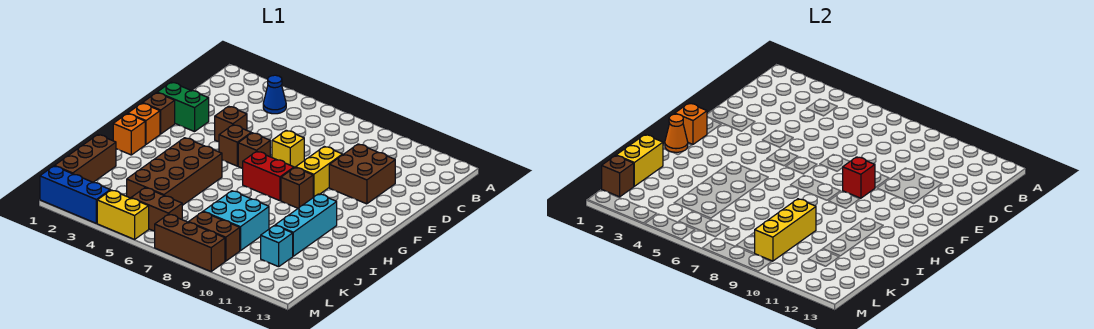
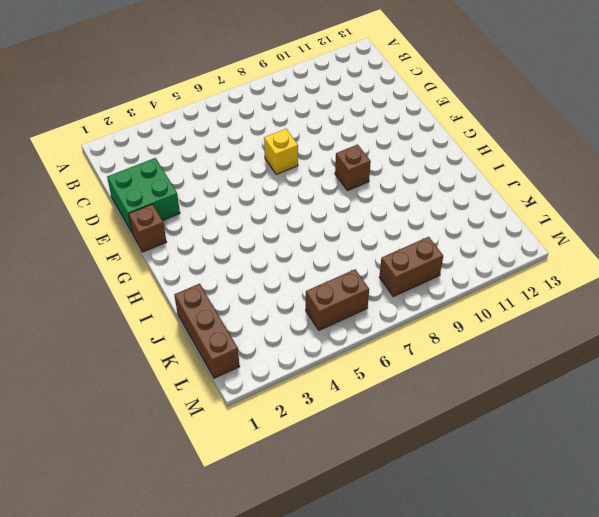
green brick D1:E2 level 1 -> green brick E1:E2 level 1
none -> blue cone B4 level 1
none -> brown brick D10:E11 level 1
none -> brown brick E4 level 1

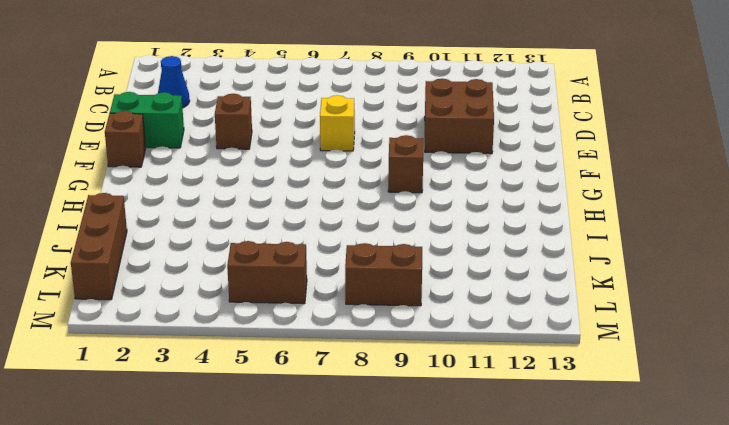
blue cone C2 level 1 -> blue cone B4 level 1
none -> yellow brick E9:F9 level 1
none -> brown brick F5 level 1
none -> brown brick F6 level 1

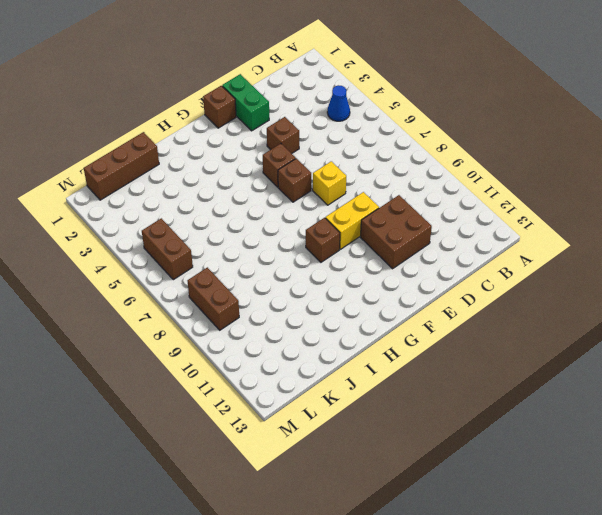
none -> orange brick G1 level 1
none -> red brick G7:G8 level 1
none -> orange brick H1 level 1

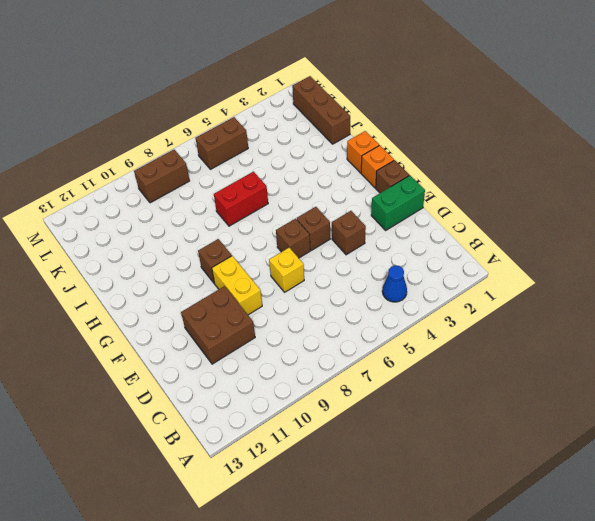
red brick I6:I7 level 1 -> red brick G7:G8 level 1
none -> brown brick H4:K5 level 1
none -> cyan brick H11:J11 level 1
none -> cyan brick J8:K9 level 1

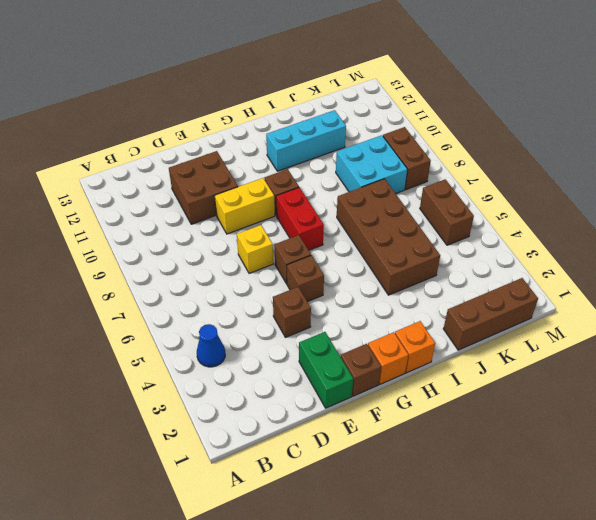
brown brick I4:J7 level 1 -> brown brick H4:K5 level 1
none -> cyan brick K11 level 1
none -> blue brick M1:M3 level 1
none -> yellow brick M4:M5 level 1

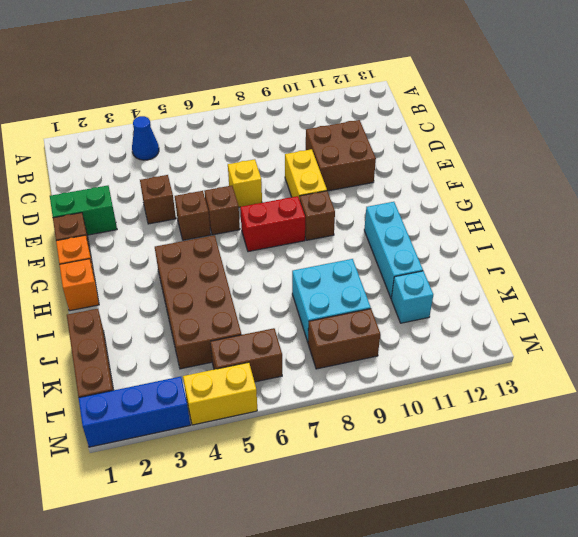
none -> brown brick M7:M9 level 1
none -> red brick F9 level 2
none -> orange brick G1 level 2

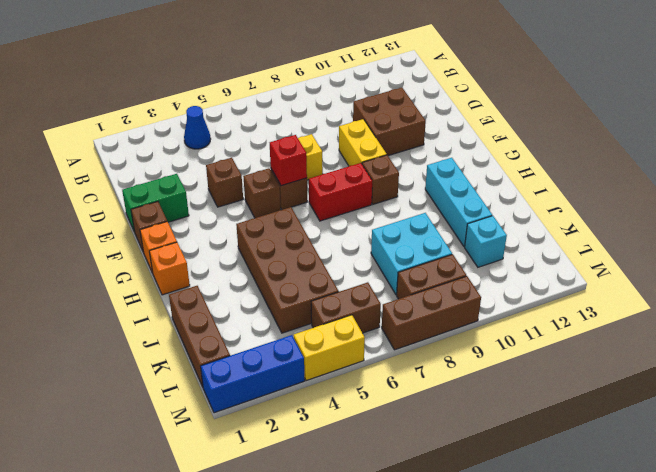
red brick F6 level 2 -> red brick F9 level 2
none -> orange brick G1 level 2
none -> orange cone H1 level 2
none -> yellow brick J1:K1 level 2

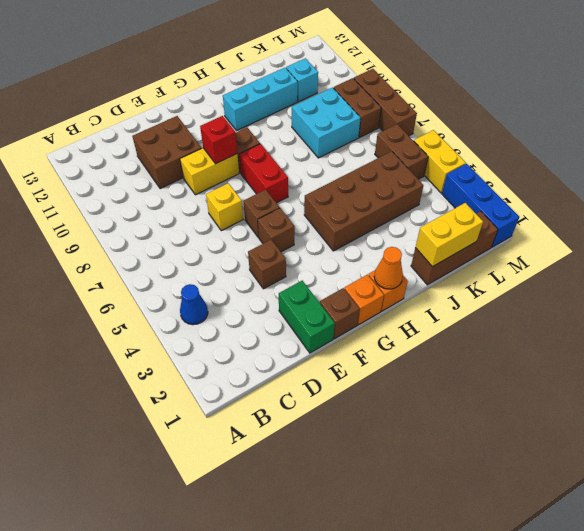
none -> orange brick G1 level 2
none -> yellow brick J9:L9 level 2
none -> brown brick L1 level 2

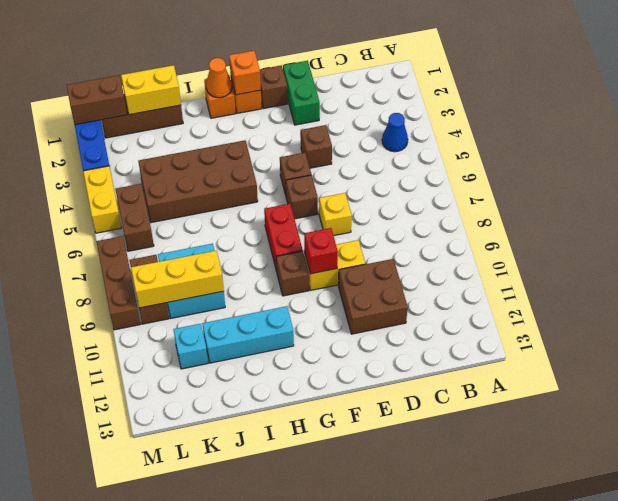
brown brick L1:M1 level 2 -> brown brick L1 level 2

